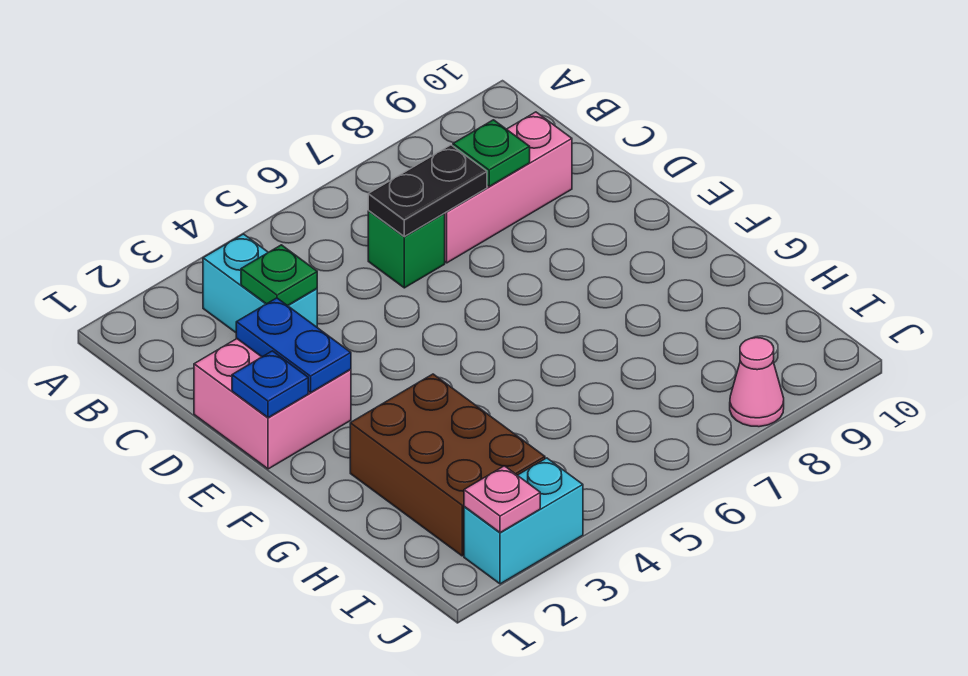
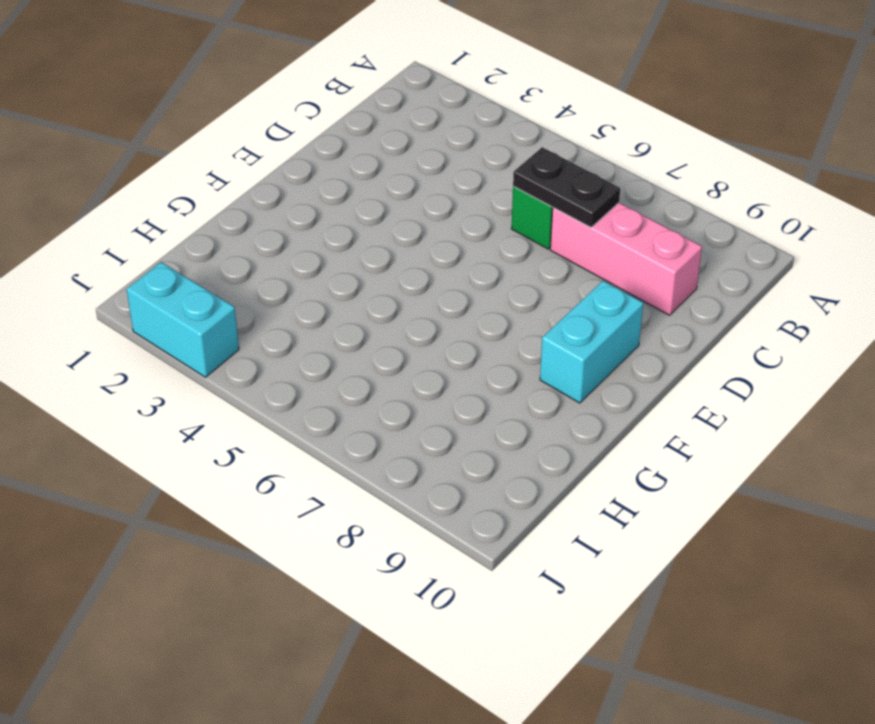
cyan brick E9:F9 level 1 -> cyan brick B3:C3 level 1
none -> pink brick D1:E2 level 1
none -> brown brick G2:I3 level 1
none -> pink cone J8 level 1

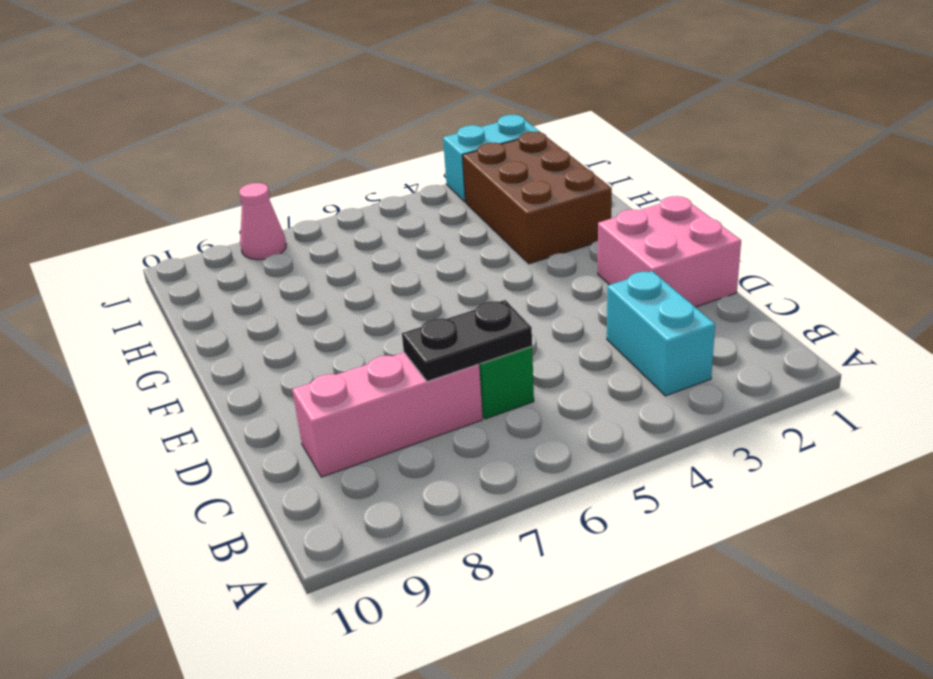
none -> green plate C3 level 2
none -> green plate C8 level 2
none -> blue plate D2:E2 level 2

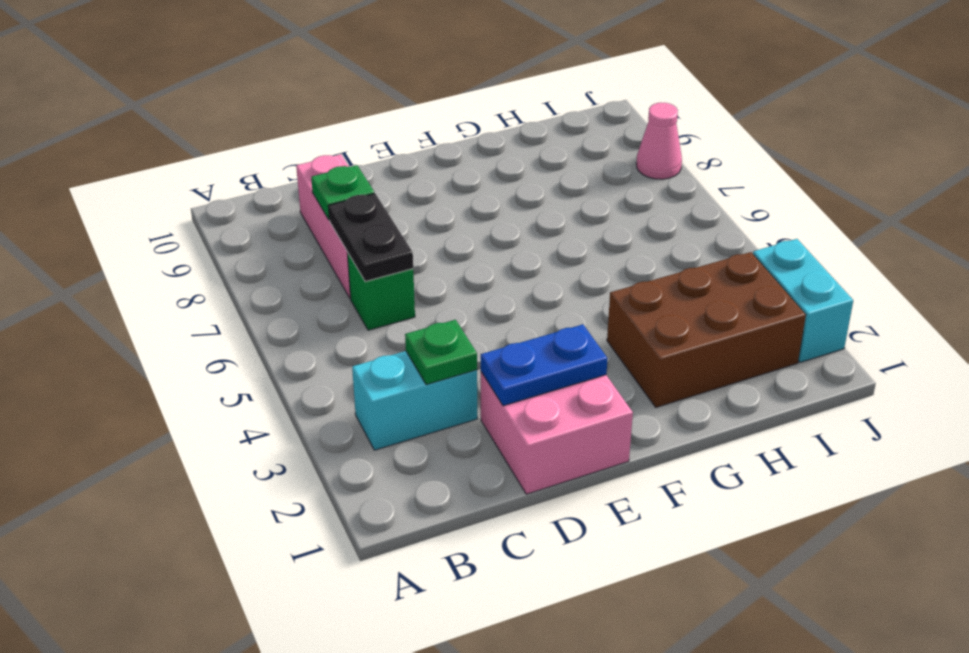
none -> blue plate E1 level 2
none -> pink plate J2 level 2

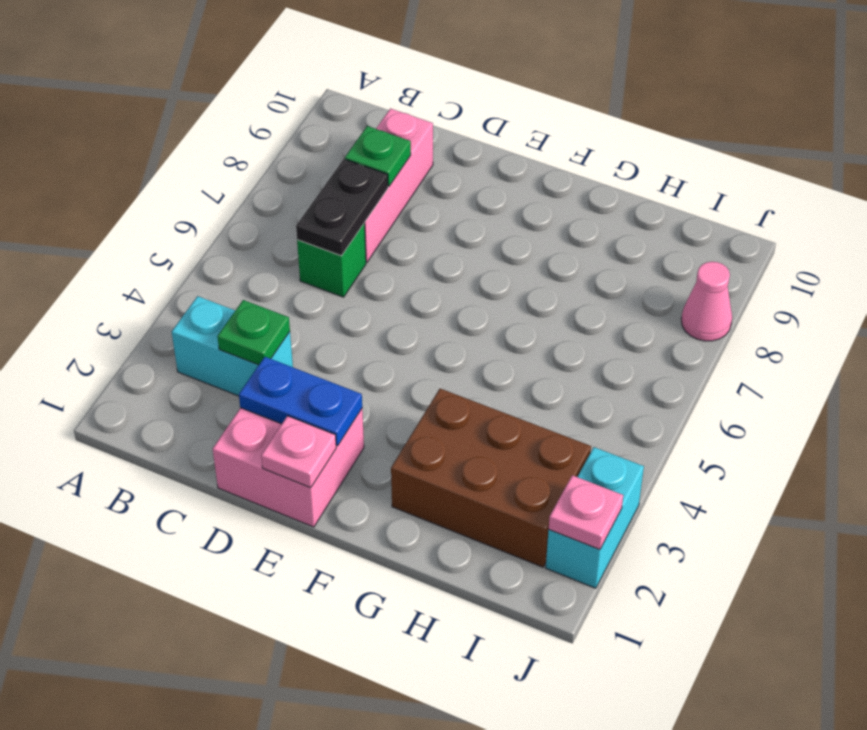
pink plate E1 level 2 -> blue plate E1 level 2

